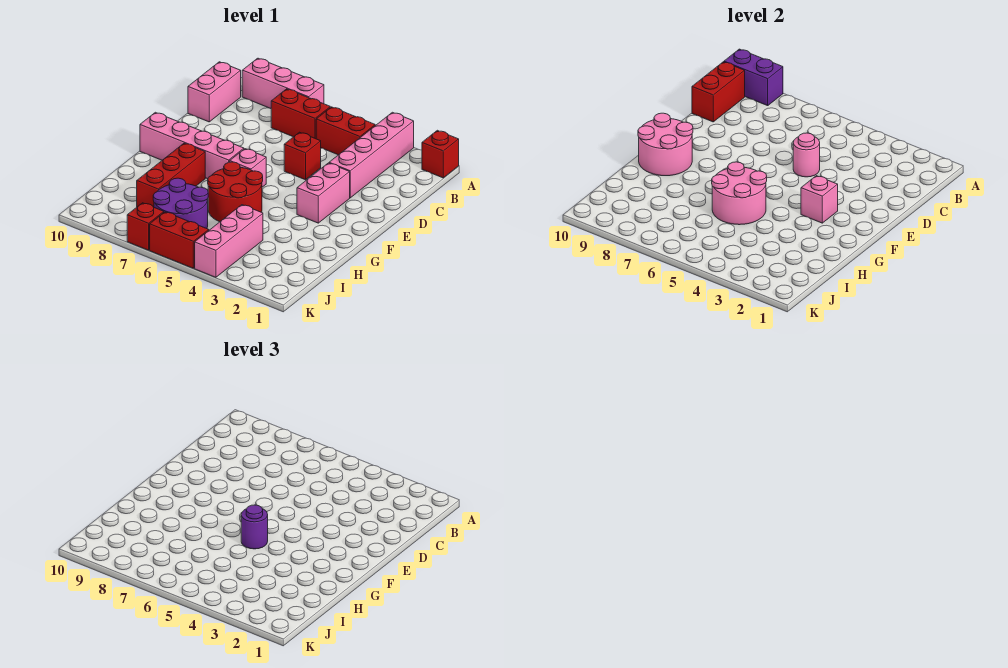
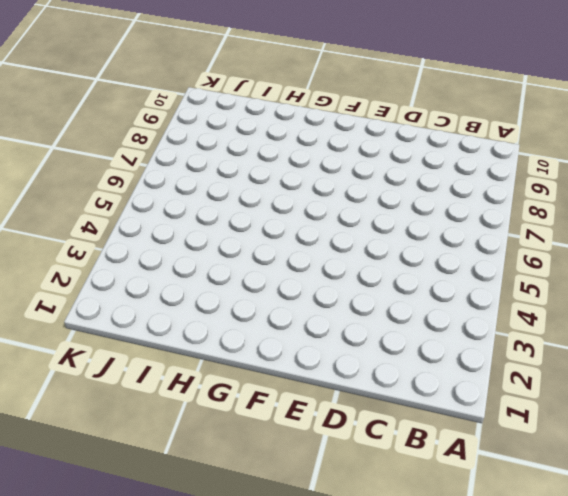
none -> red brick A1 level 1
none -> pink brick A3:D3 level 1
none -> pink brick A7:A9 level 1

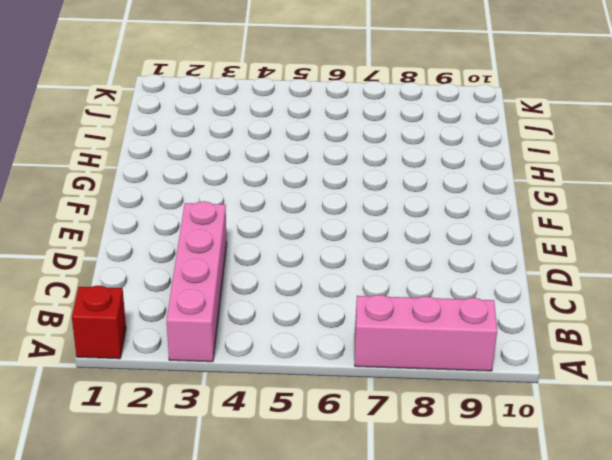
none -> red brick B4:B5 level 1
none -> red brick B6:B7 level 1
none -> pink brick B10:C10 level 1

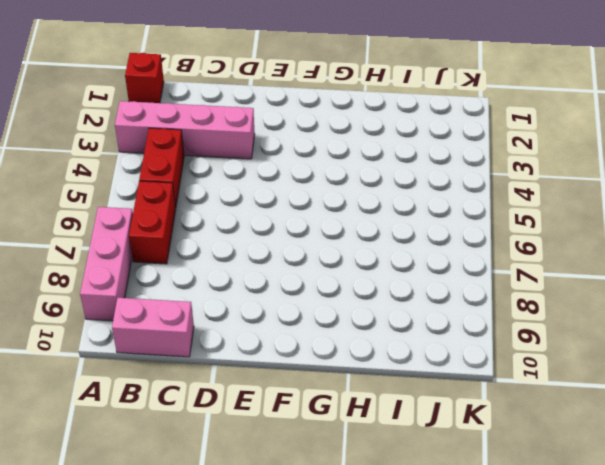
none -> red brick D5 level 1
none -> pink brick E3:F3 level 1
none -> pink brick F6 level 1

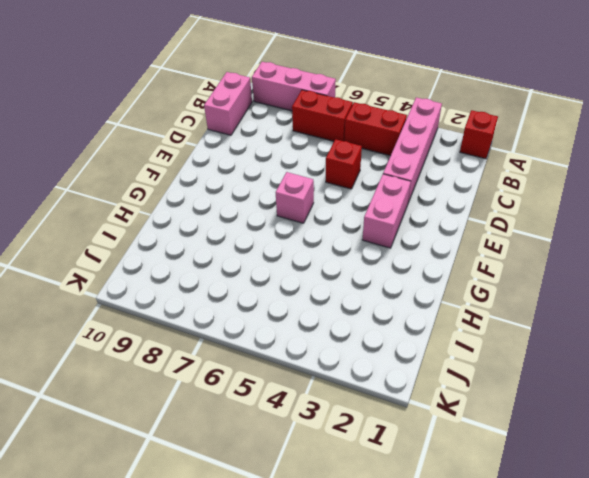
none -> pink brick F7:F10 level 1
none -> red round brick G5:H6 level 1
none -> red brick G8:I8 level 1

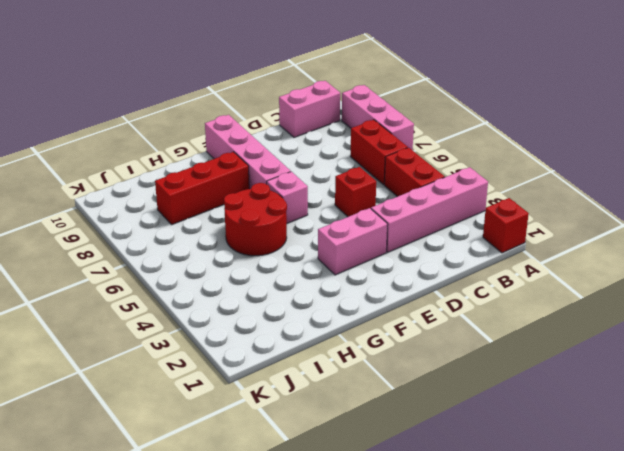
none -> pink brick I4:K4 level 1
none -> purple round brick I6:J7 level 1
none -> red brick K5:K6 level 1

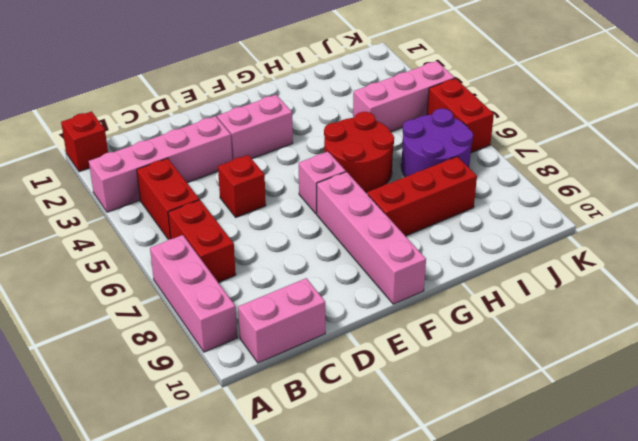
none -> red brick K7 level 1
none -> purple brick A9:A10 level 2
none -> red brick B10:C10 level 2

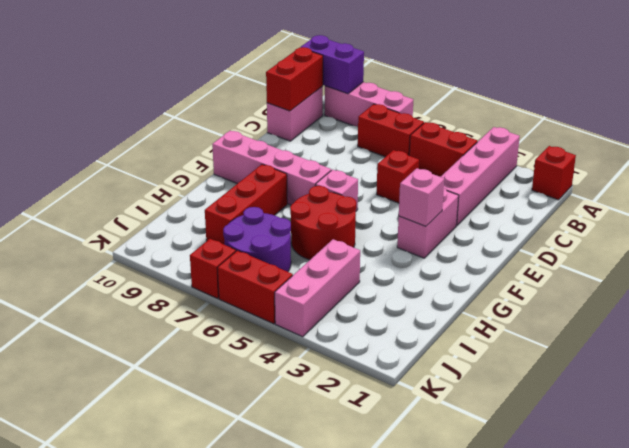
none -> pink round brick D5 level 2
none -> pink round brick F9:G10 level 2
none -> pink round brick G5:H6 level 2

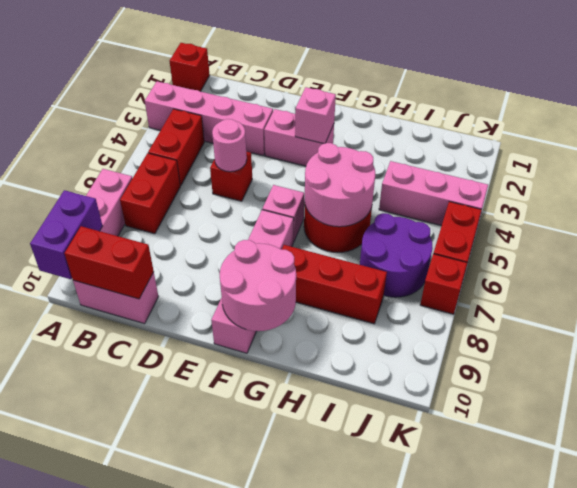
none -> purple round brick G5 level 3

